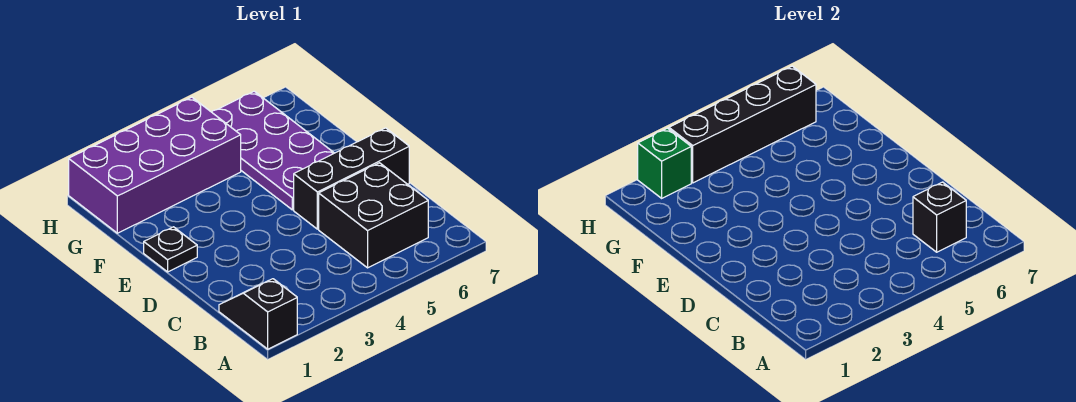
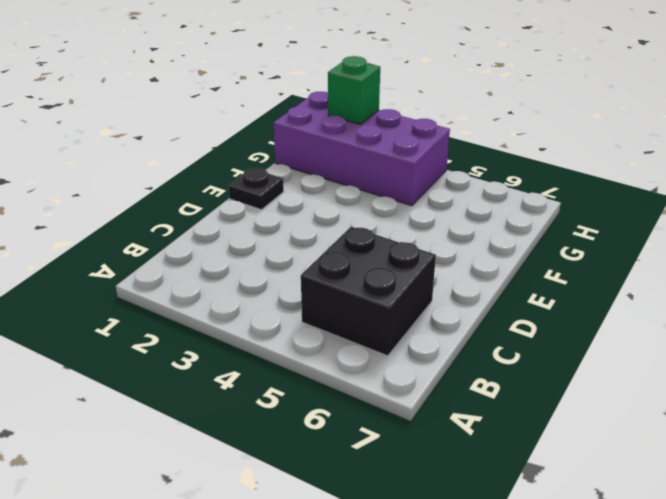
none -> black slope A1:B1 level 1 top A
none -> black brick D5:D7 level 1

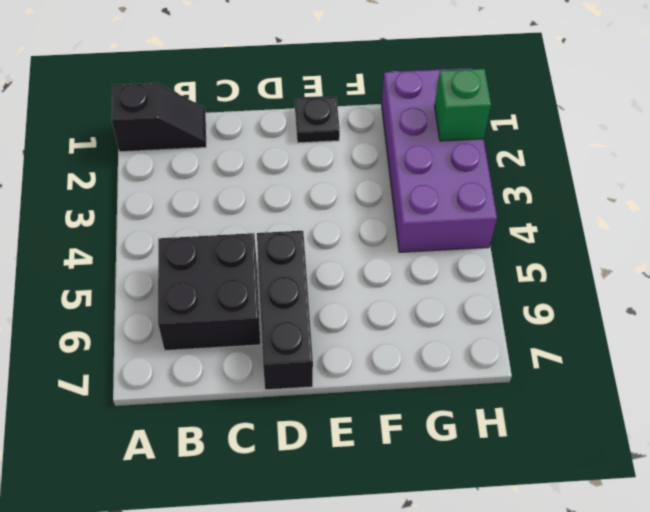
none -> purple plate E5:H6 level 1
none -> black brick B6 level 2

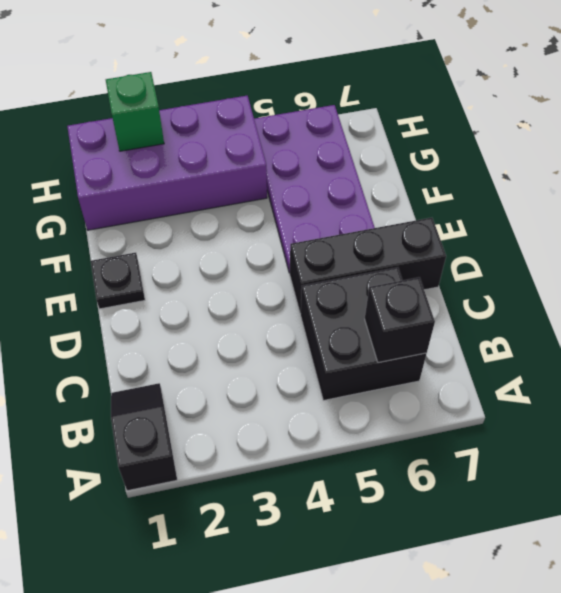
none -> black brick H3:H6 level 2

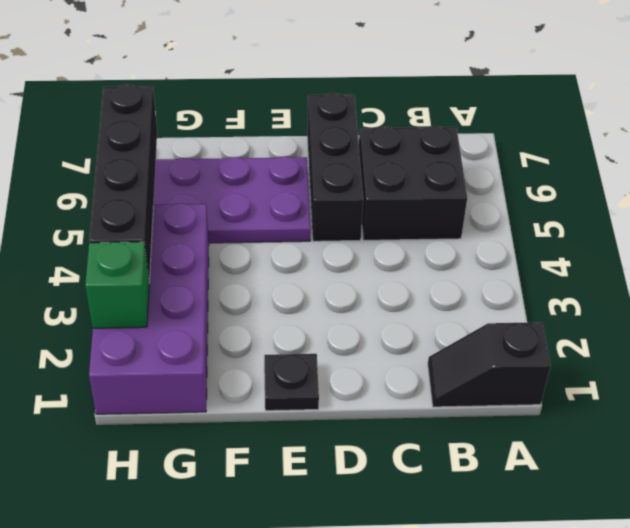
none -> black brick B6 level 2

